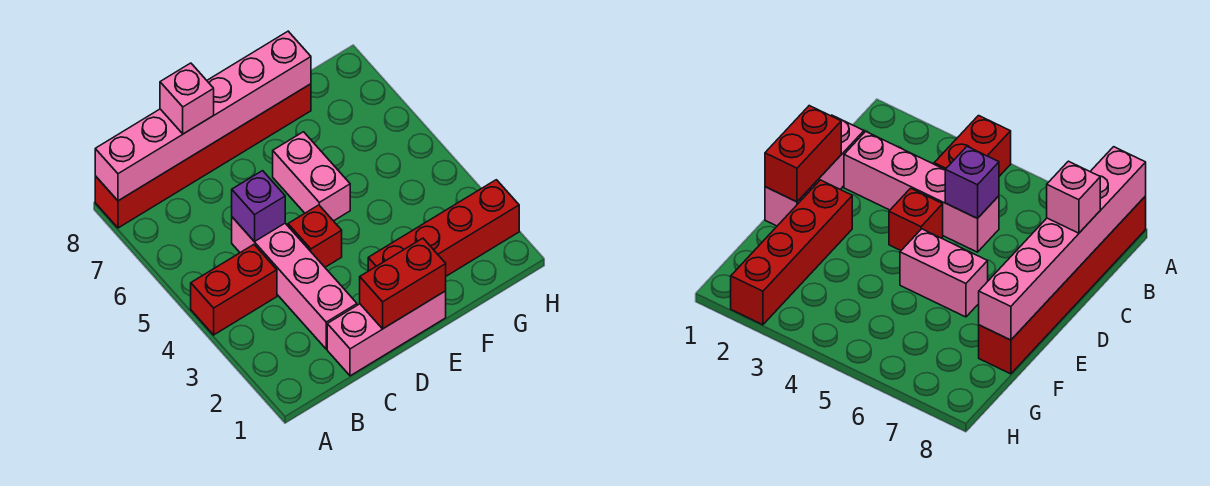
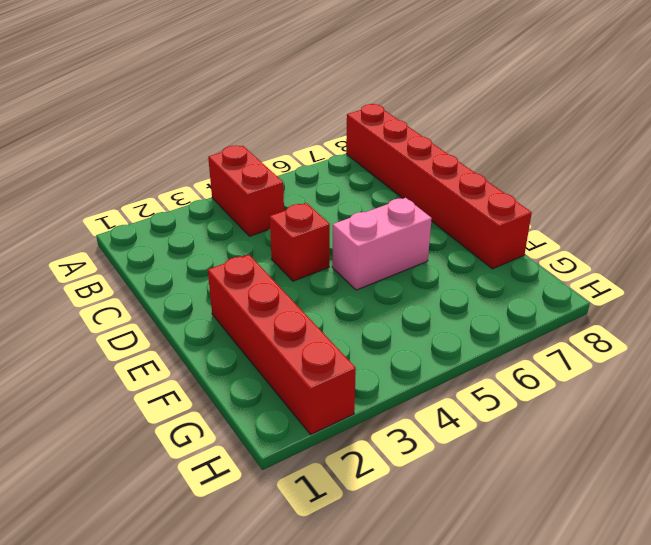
none -> pink brick C1:E1 level 1
none -> pink brick C2:C5 level 1

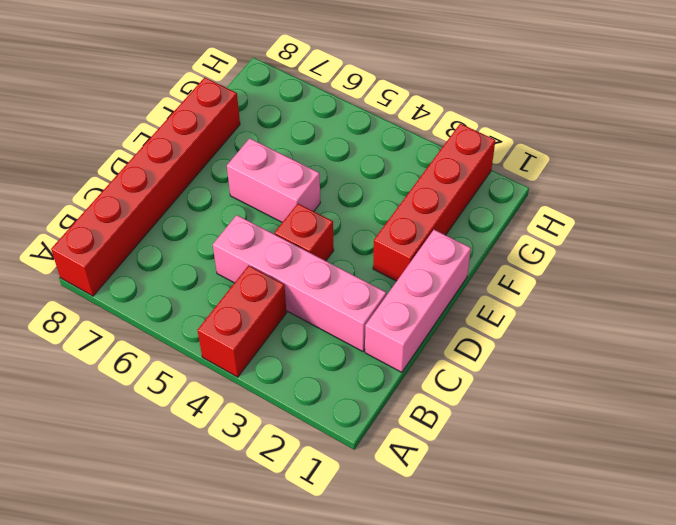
none -> pink brick A8:F8 level 2
none -> purple brick C5 level 2

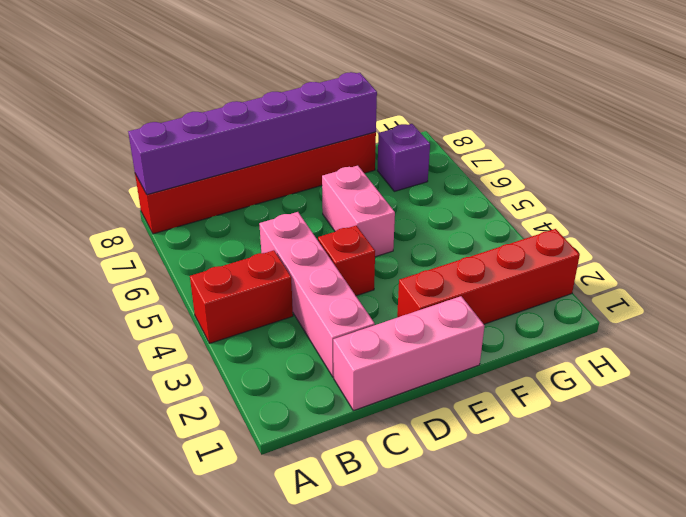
purple brick A8:F8 level 2 -> pink brick A8:F8 level 2
purple brick G7 level 1 -> purple brick C5 level 2
none -> red brick D1:E1 level 2
none -> pink brick C8 level 3

